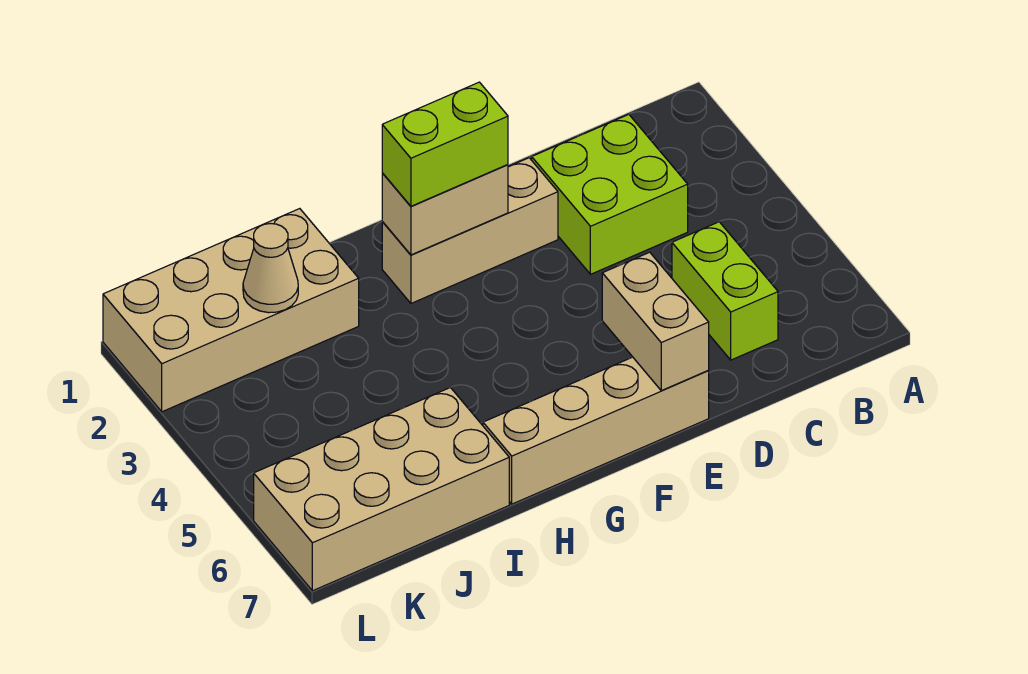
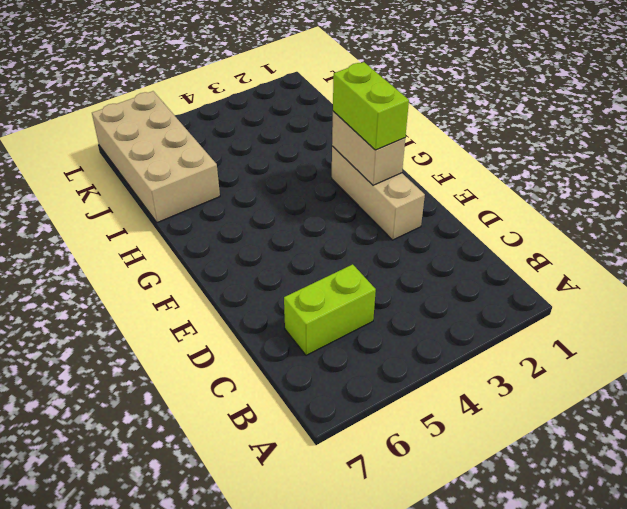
none -> lime brick C2:D3 level 1
none -> tan brick E7:H7 level 1

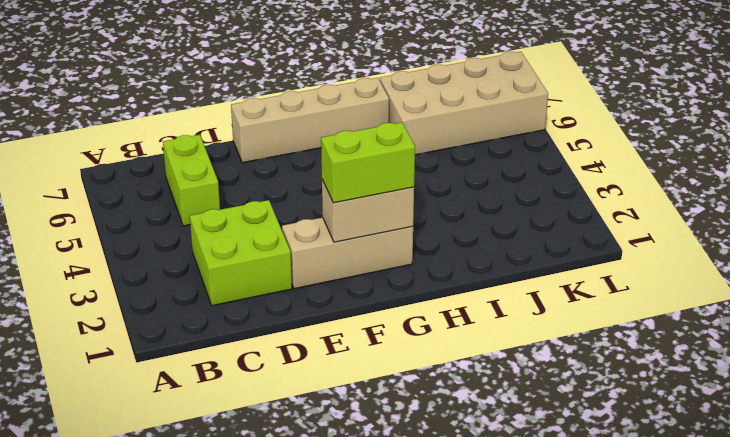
none -> tan brick I1:L2 level 1
none -> tan brick E6:E7 level 2

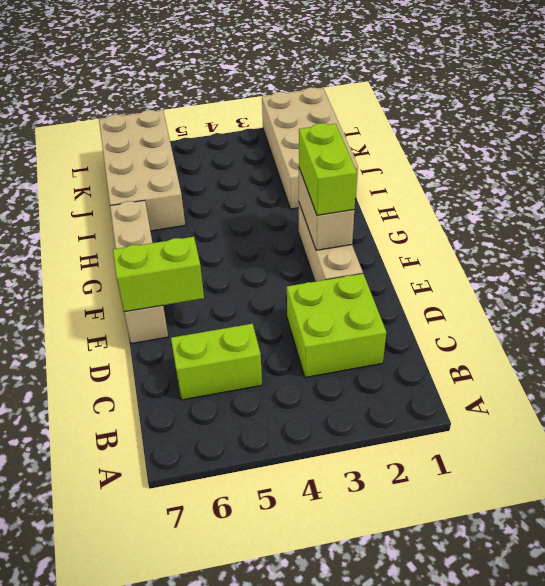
lime brick E6:E7 level 2 -> tan brick E6:E7 level 2
none -> tan cone J2 level 2

